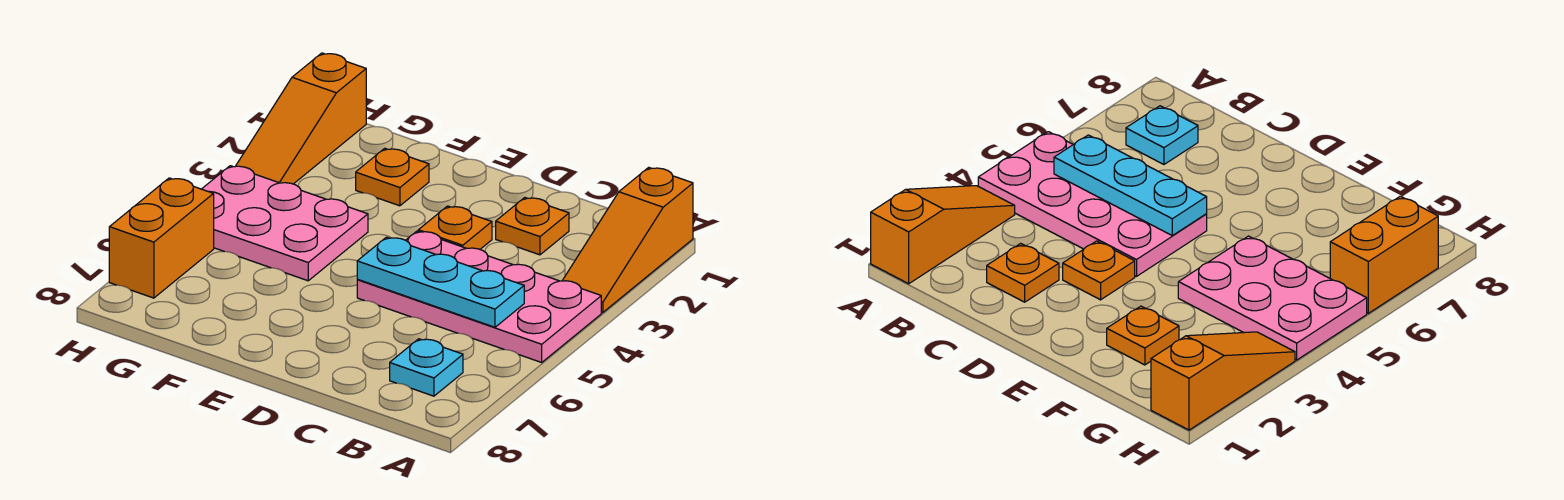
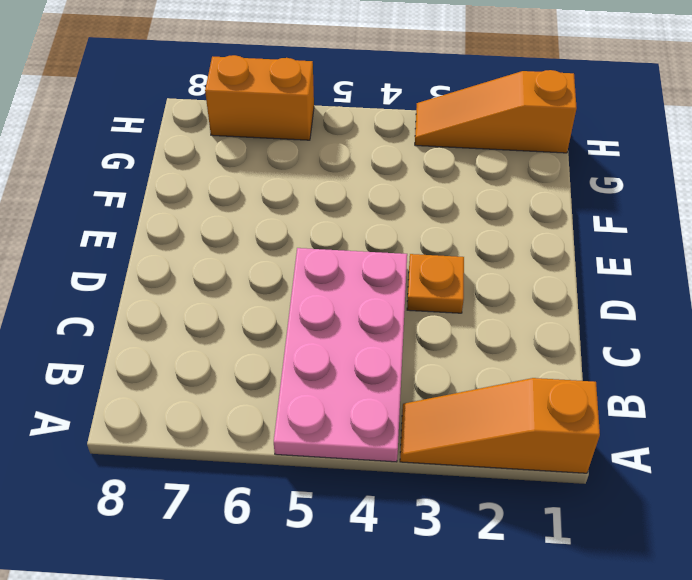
none -> cyan plate B7 level 1
none -> orange plate C2 level 1

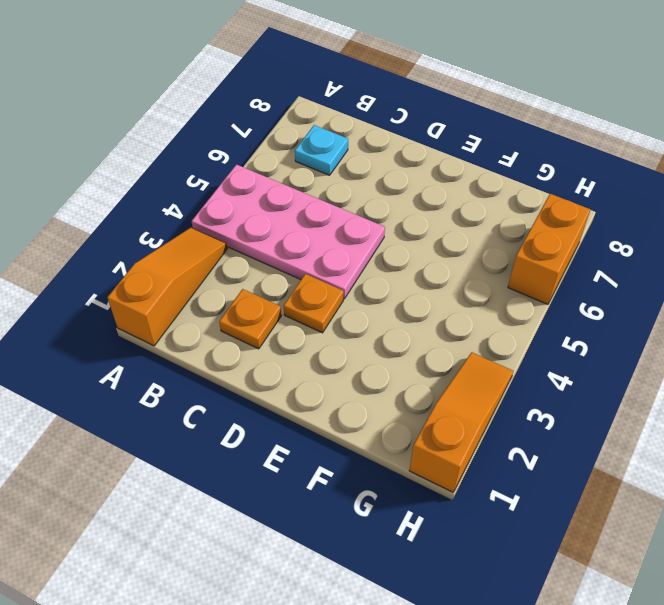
none -> orange plate F2 level 1
none -> pink plate F4:H5 level 1

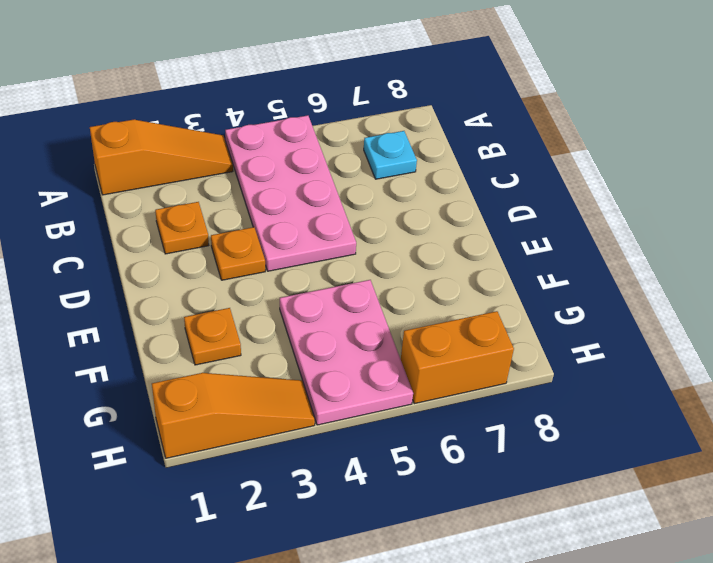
none -> cyan plate B5:D5 level 2

